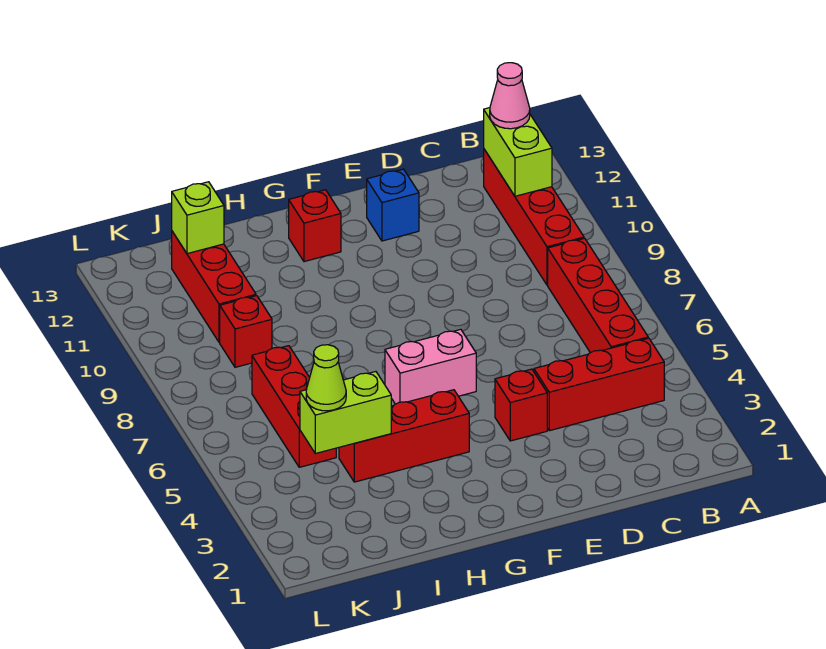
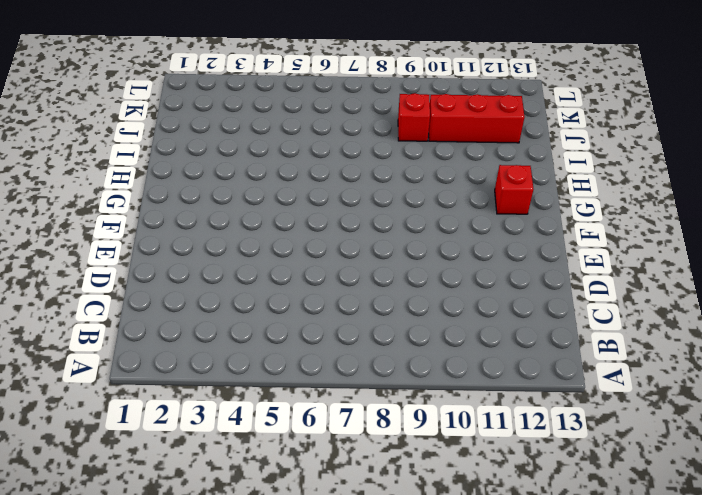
none -> red brick B4:D4 level 1
none -> red brick B5:B8 level 1
none -> red brick B9:B12 level 1

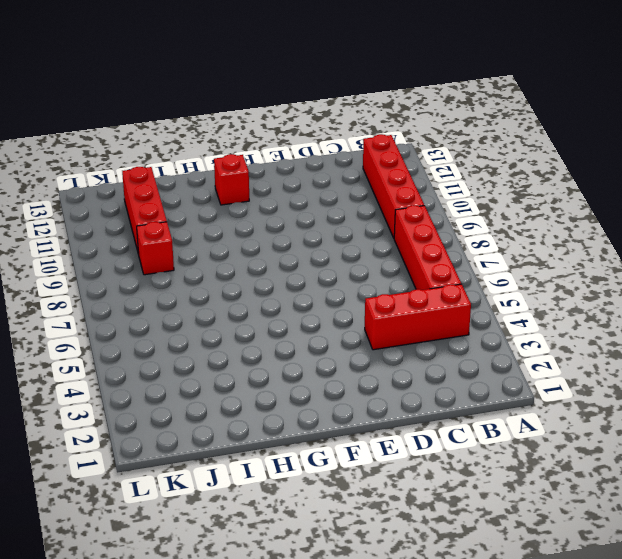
none -> red brick E4 level 1
none -> blue brick E12 level 1
none -> pink brick F6:G6 level 1

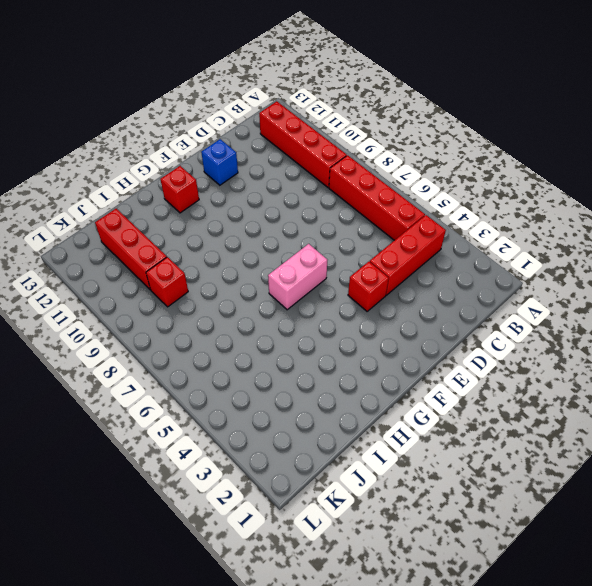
none -> red brick G4:I4 level 1
none -> red brick J5:J7 level 1
none -> lime brick B11:B12 level 2

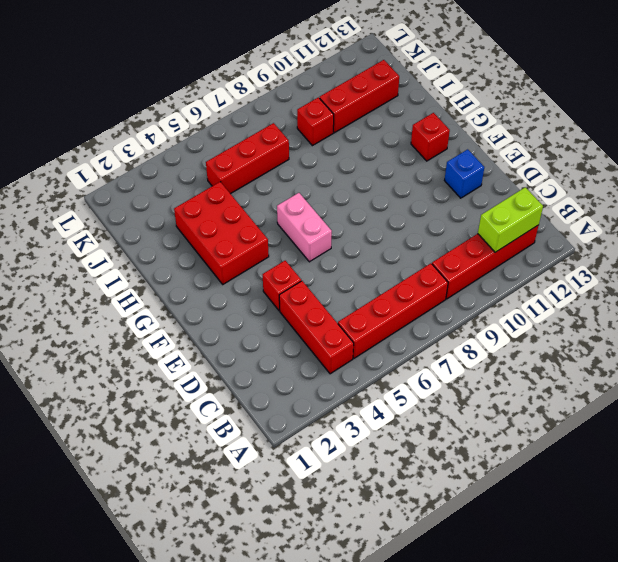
red brick G3:I4 level 1 -> red brick G4:I4 level 1
none -> lime brick I4:J4 level 2
none -> lime brick J12 level 2
none -> pink cone B12 level 3

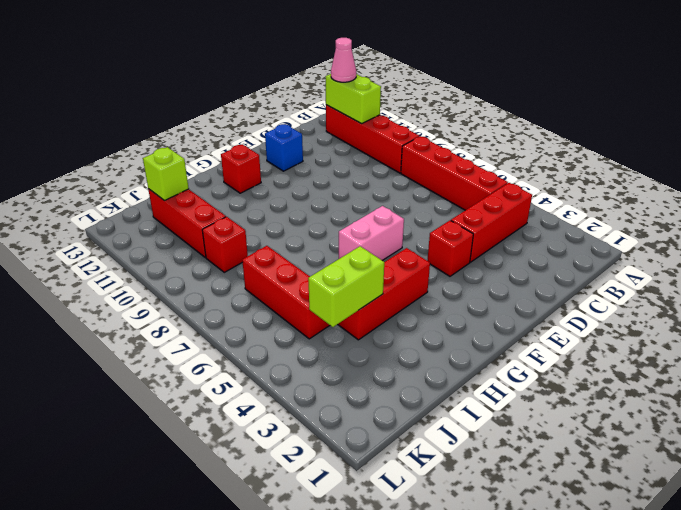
none -> lime cone J4 level 3

